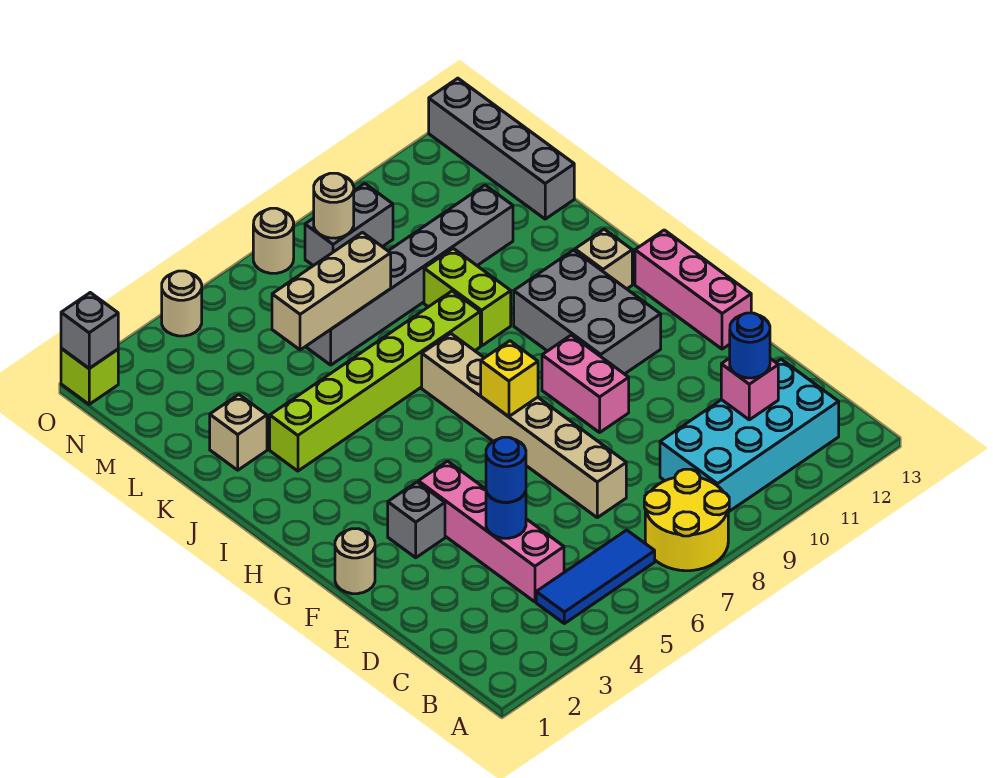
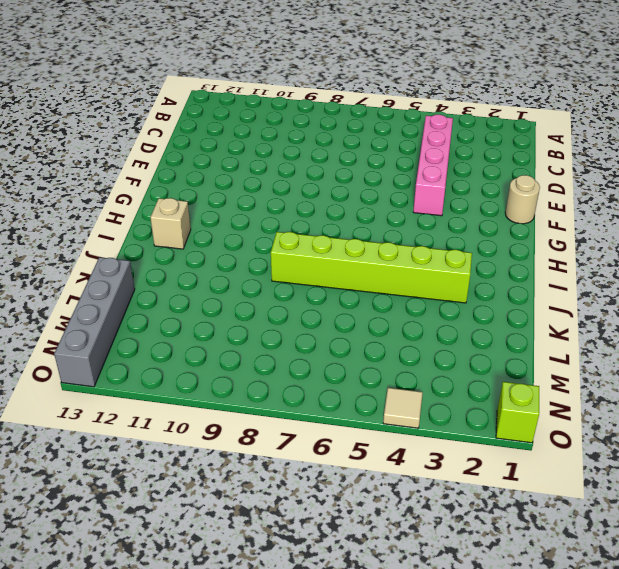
tan tile O4 level 1 -> tan round brick O4 level 1
none -> yellow round brick A7:B8 level 1
none -> blue tile B4:B6 level 1
none -> cyan brick B9:C12 level 1

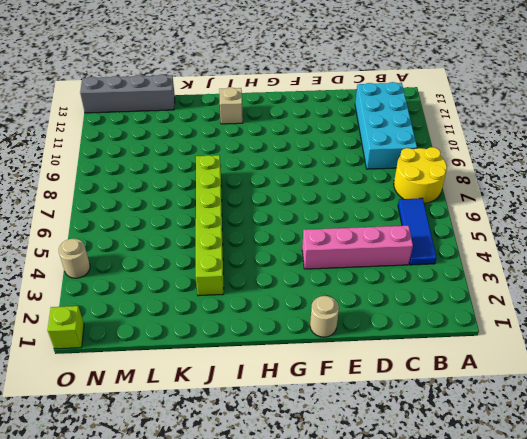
none -> tan brick D7:I7 level 1
none -> grey brick F3 level 1
none -> pink brick F9:G9 level 1

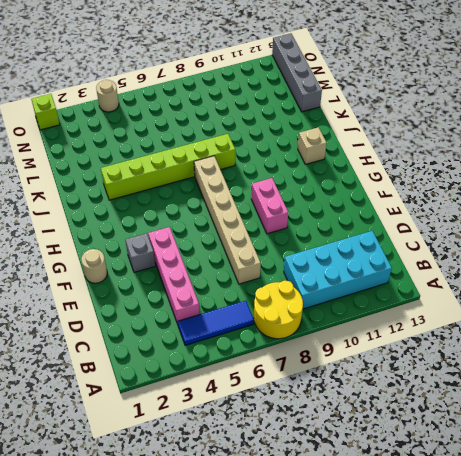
none -> pink brick F13:H13 level 1
none -> grey brick G10:I11 level 1
none -> lime brick J9:K9 level 1

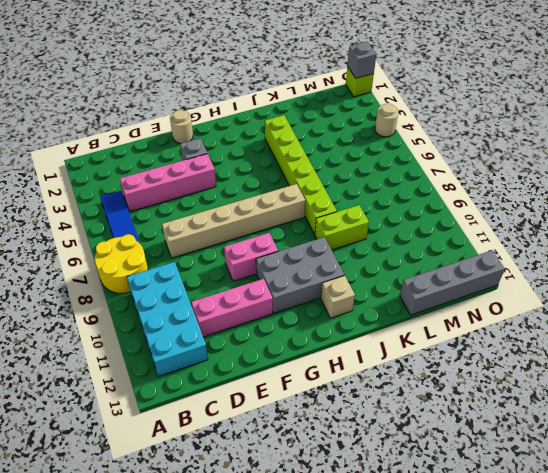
pink brick D11:F11 level 1 -> pink brick F13:H13 level 1
none -> tan brick K2 level 1
none -> grey brick L6:L11 level 1
none -> grey brick N8:N9 level 1

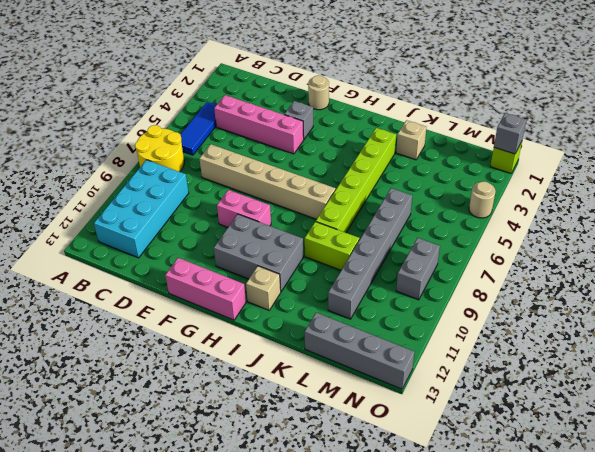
none -> tan round brick O7 level 1
none -> pink brick C11 level 2
none -> blue round brick D4 level 2

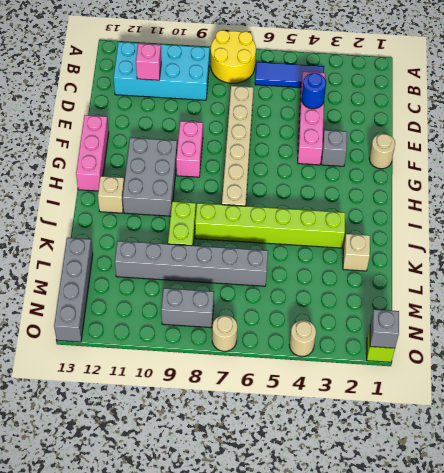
none -> yellow brick G7 level 2
none -> tan brick L5:L7 level 2
none -> tan round brick N8 level 2

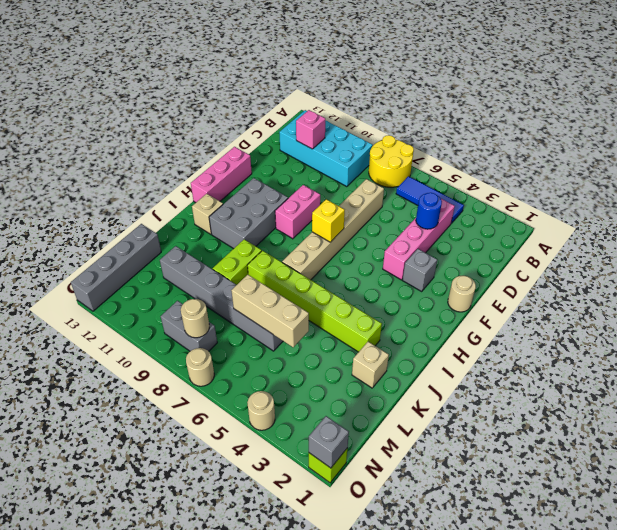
none -> blue round brick C11 level 3
none -> blue round brick D4 level 3

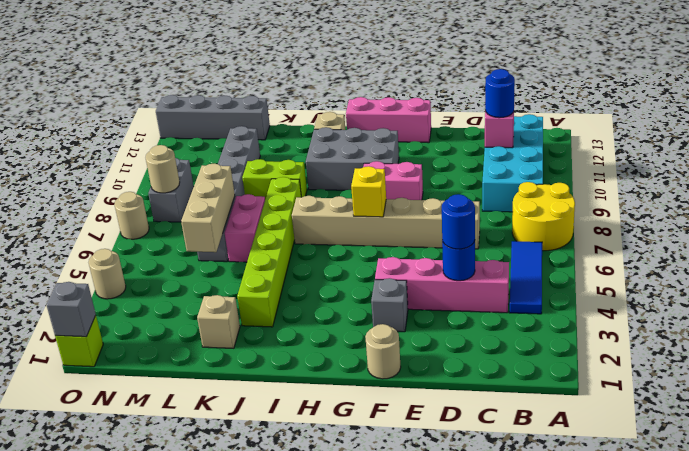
pink brick K6:K7 level 1 -> none

